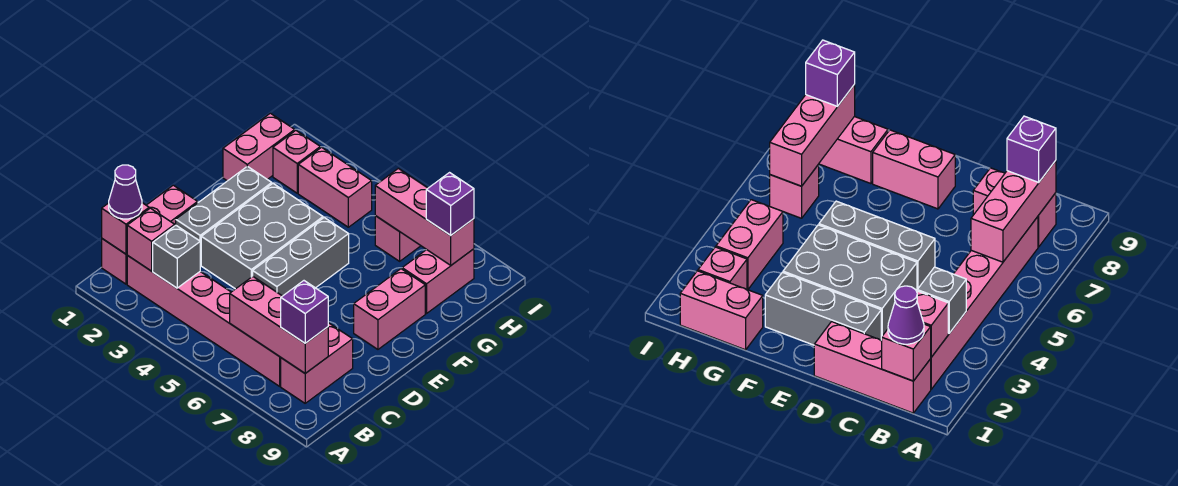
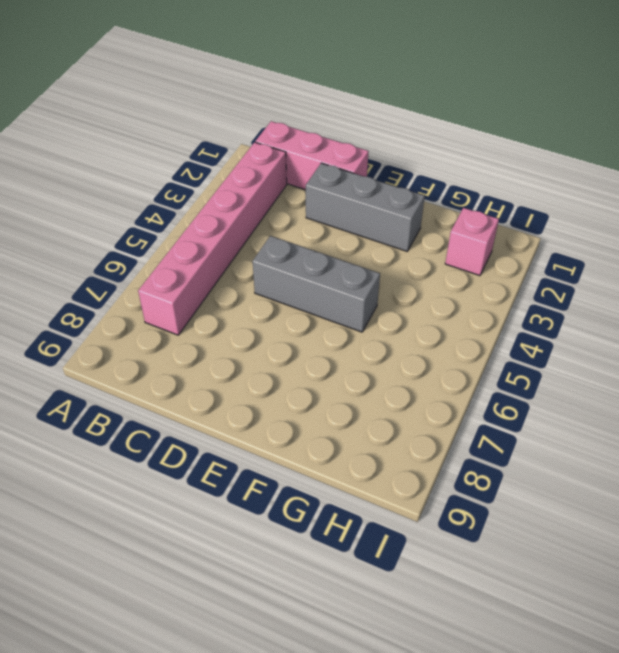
none -> pink brick B8:C8 level 1
none -> grey brick D3:F4 level 1
none -> pink brick E8:F8 level 1

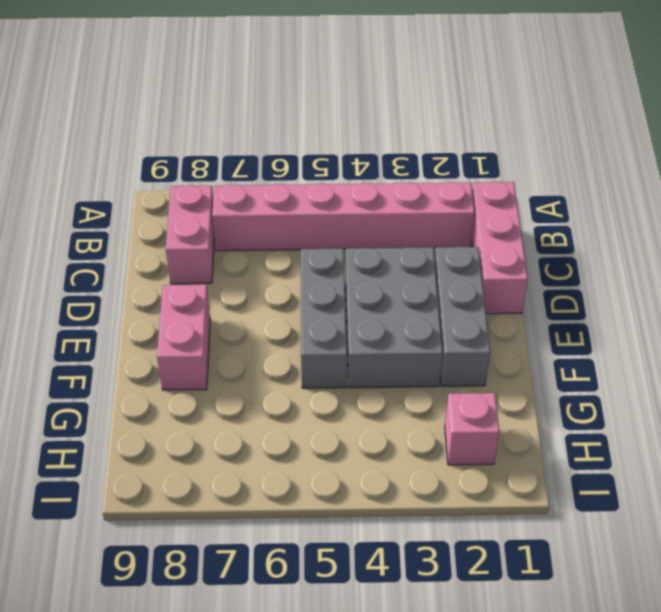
none -> pink brick G1:H1 level 1
none -> pink brick G8:H8 level 1
none -> pink brick H3:H4 level 1

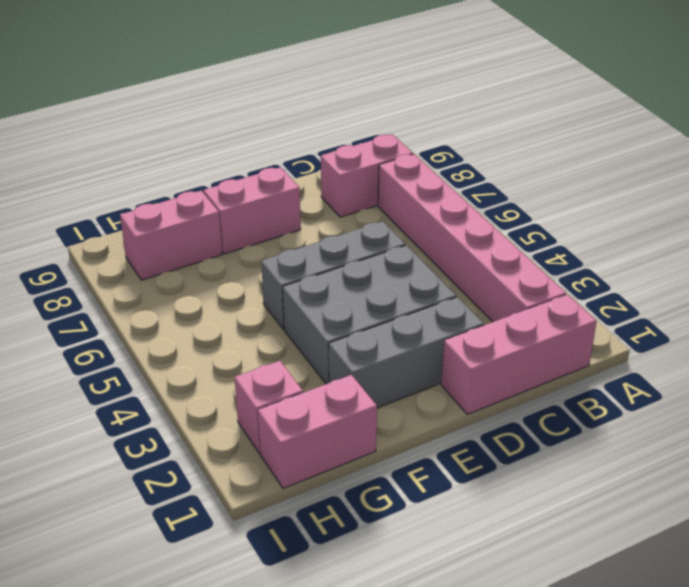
none -> pink brick H3:H4 level 1
none -> pink brick H6 level 1
none -> pink brick B1 level 2

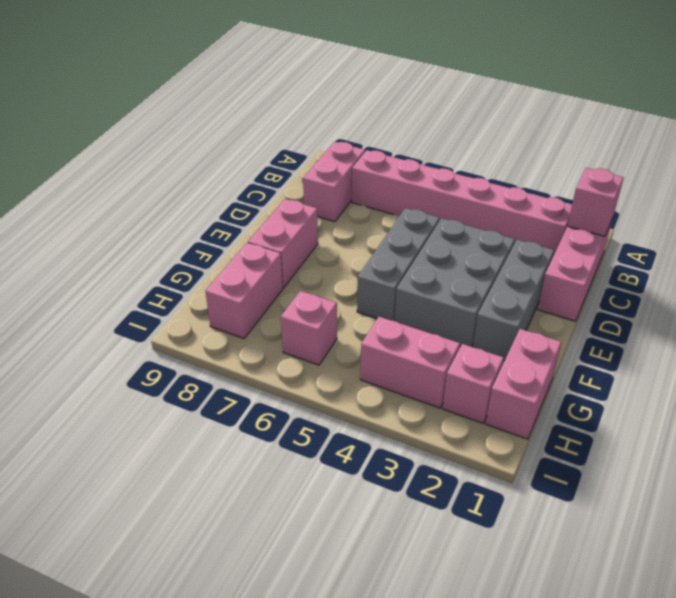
none -> pink brick B2 level 2
none -> grey brick B3 level 2
none -> pink brick B6:B8 level 2

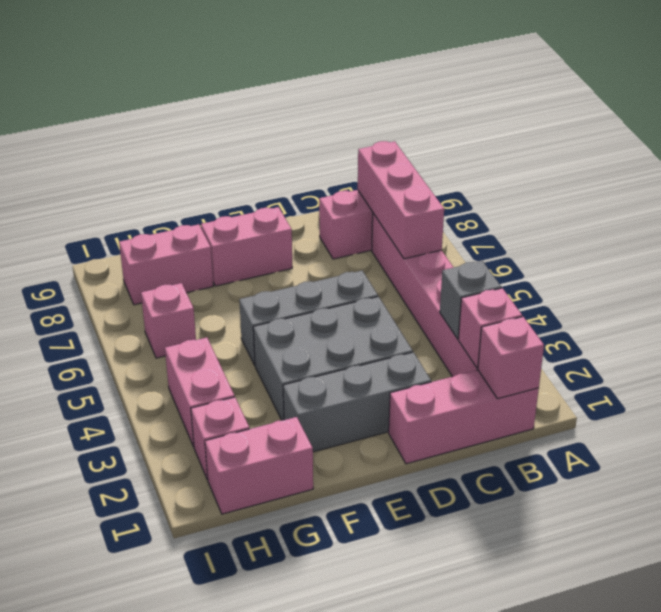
none -> pink brick H6:H8 level 2
none -> purple cone B1 level 3
none -> purple brick B8 level 3

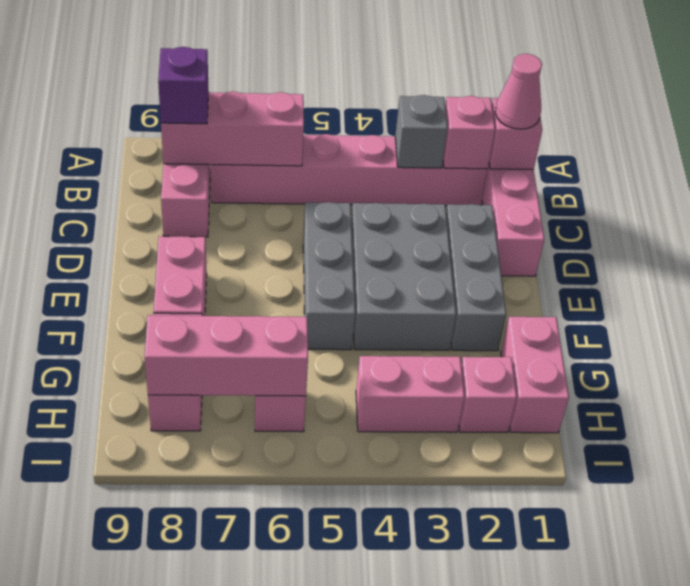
pink cone B1 level 3 -> purple cone B1 level 3
none -> purple brick H8 level 3

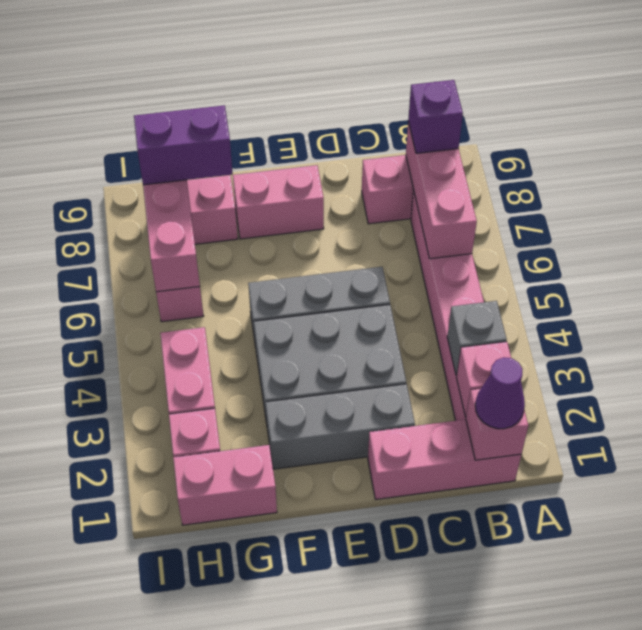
purple brick G8:H8 level 3 -> purple brick H8 level 3

